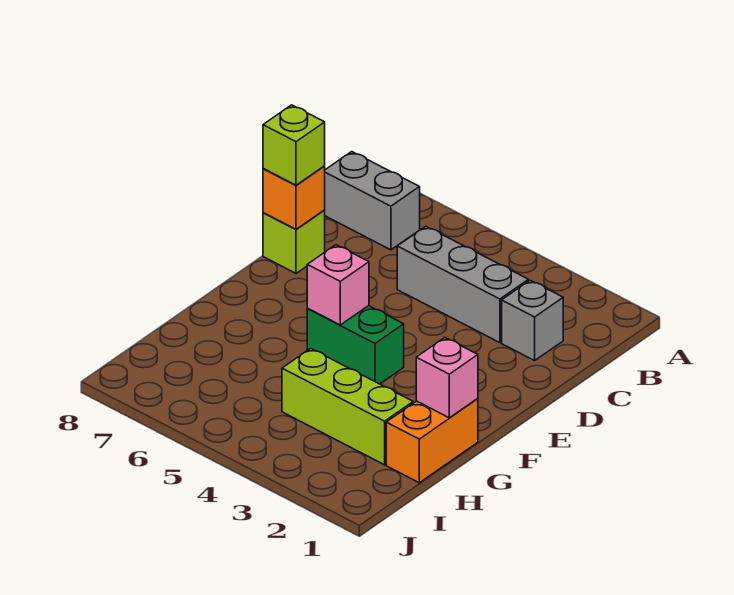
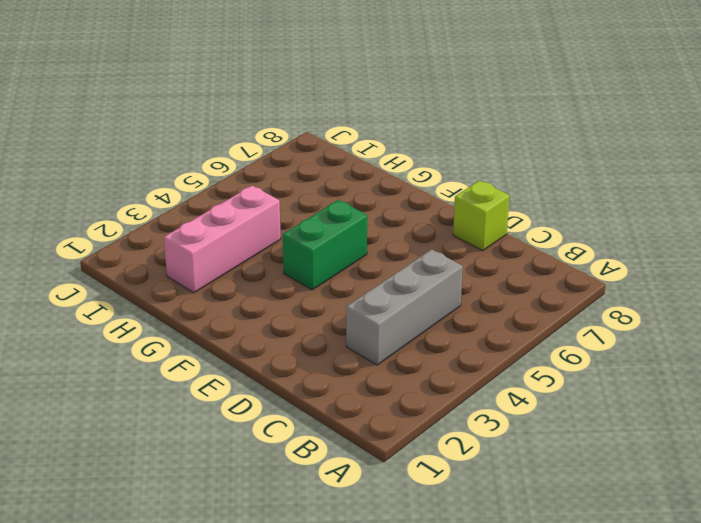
pink brick H2:H4 level 1 -> lime brick H2:H4 level 1
none -> grey brick B7:B8 level 1
none -> grey brick C2 level 1

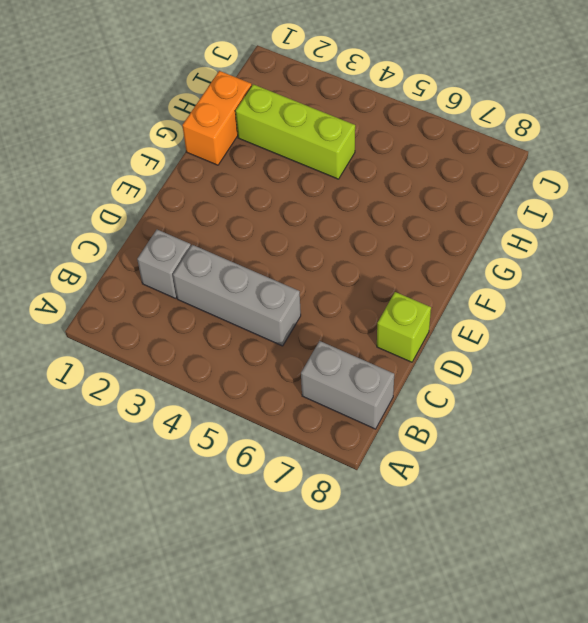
none -> green brick F4:F5 level 1
none -> orange brick D8 level 2

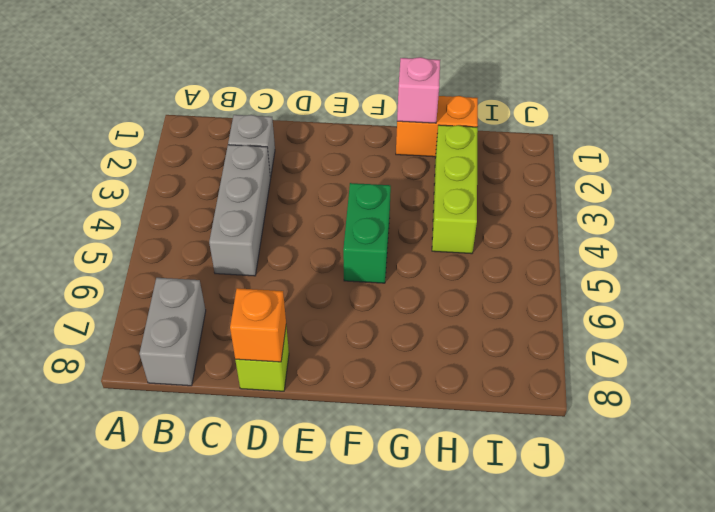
none -> pink brick F5 level 2
none -> lime brick D8 level 3

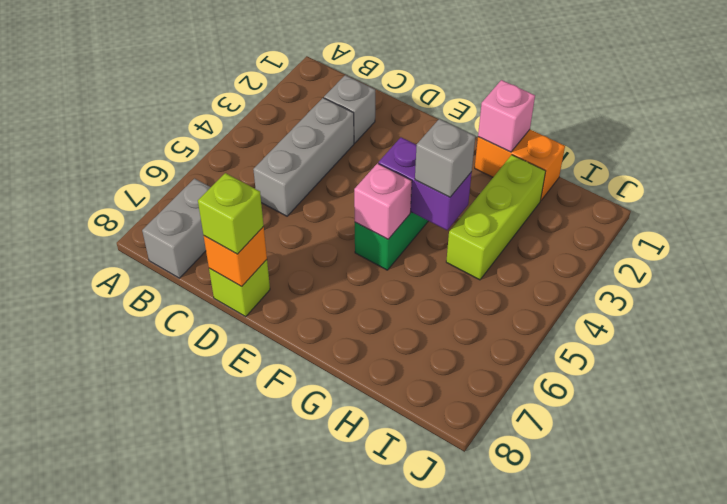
purple brick F4:G4 level 2 -> none
grey brick G4 level 3 -> none

